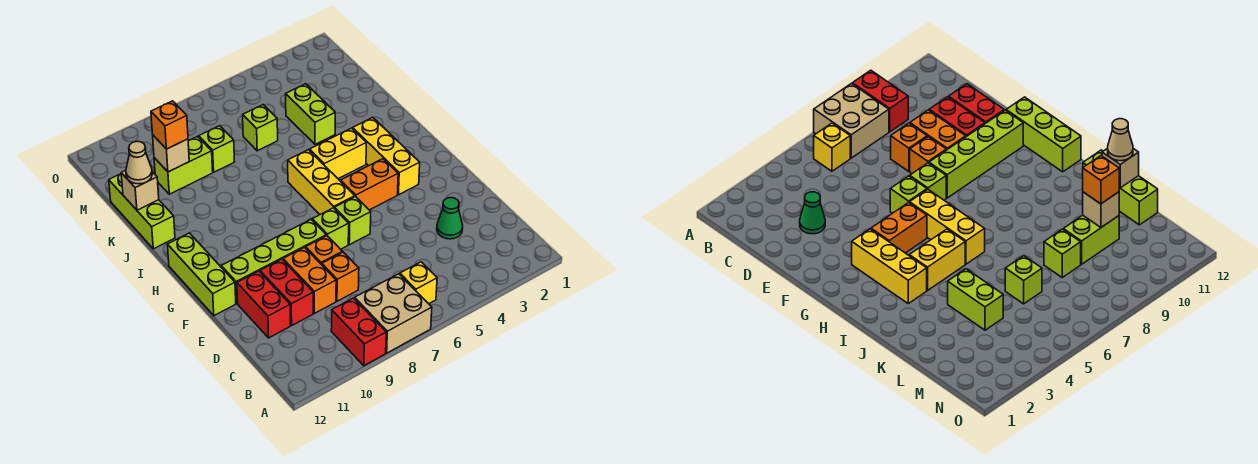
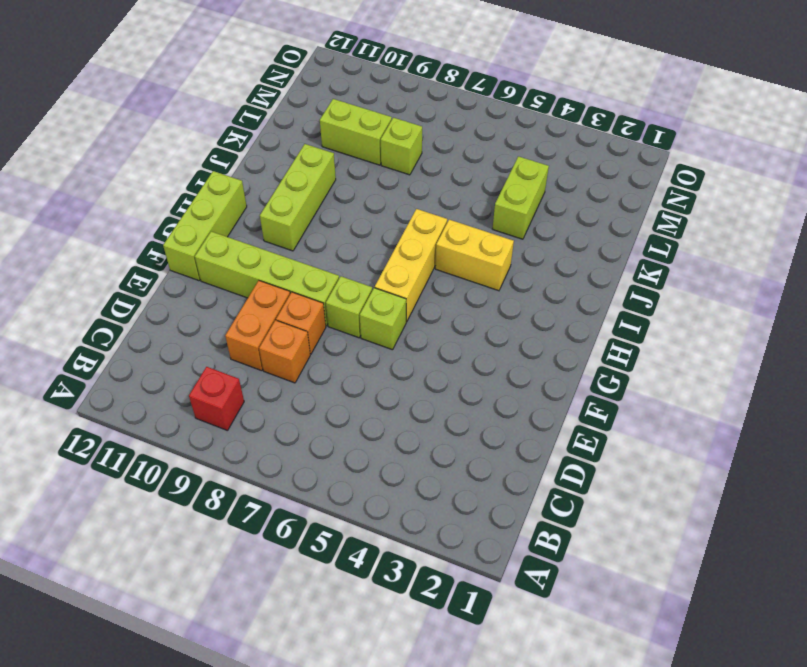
red brick B9 level 1 -> red brick A9:B9 level 1
lime brick H10:J10 level 1 -> lime brick J12:L12 level 1
none -> tan brick A7:B8 level 1
none -> yellow brick B6 level 1
none -> green cone D3 level 1

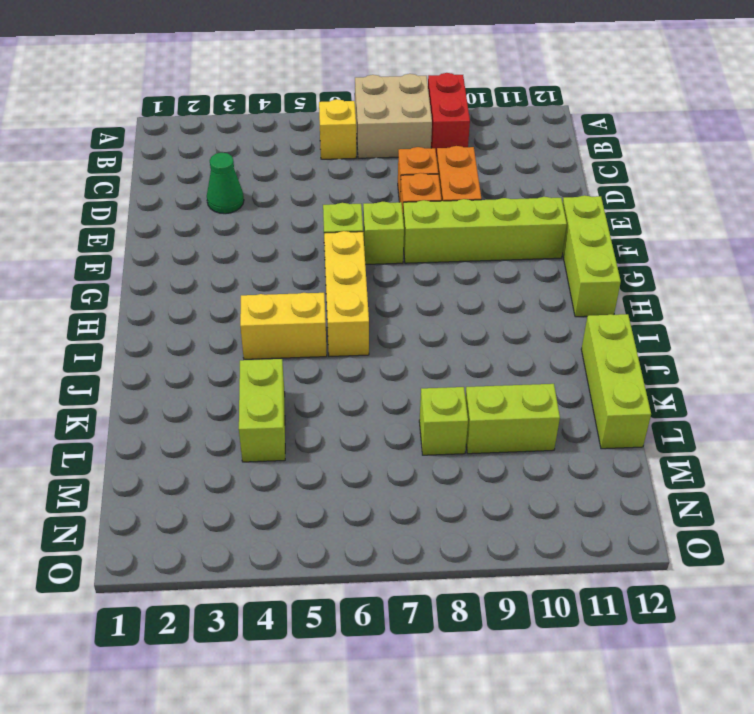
none -> red brick D10:E10 level 1
none -> red brick D11:E11 level 1
none -> yellow brick G3:I3 level 1

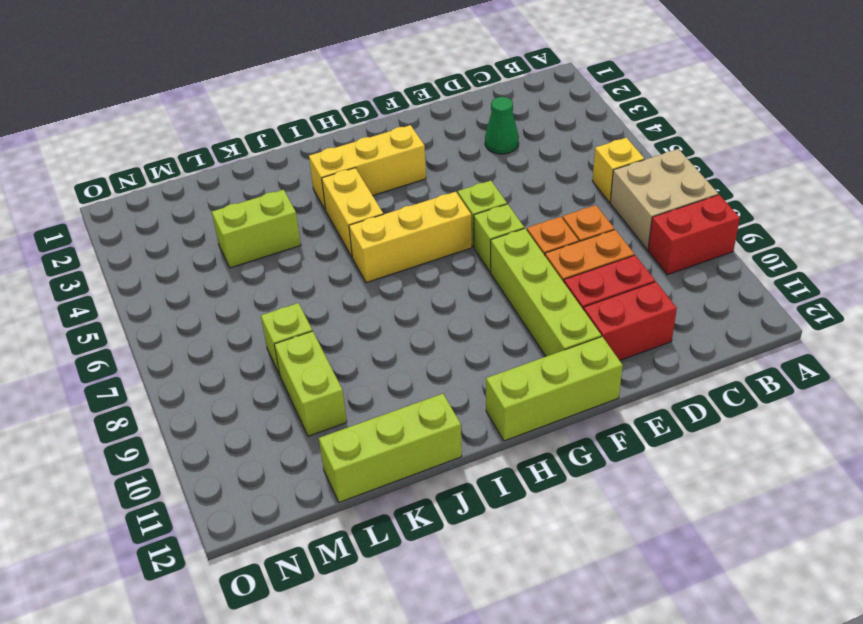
none -> orange brick G4:G5 level 1
none -> lime brick L6 level 1
none -> tan brick K12 level 2

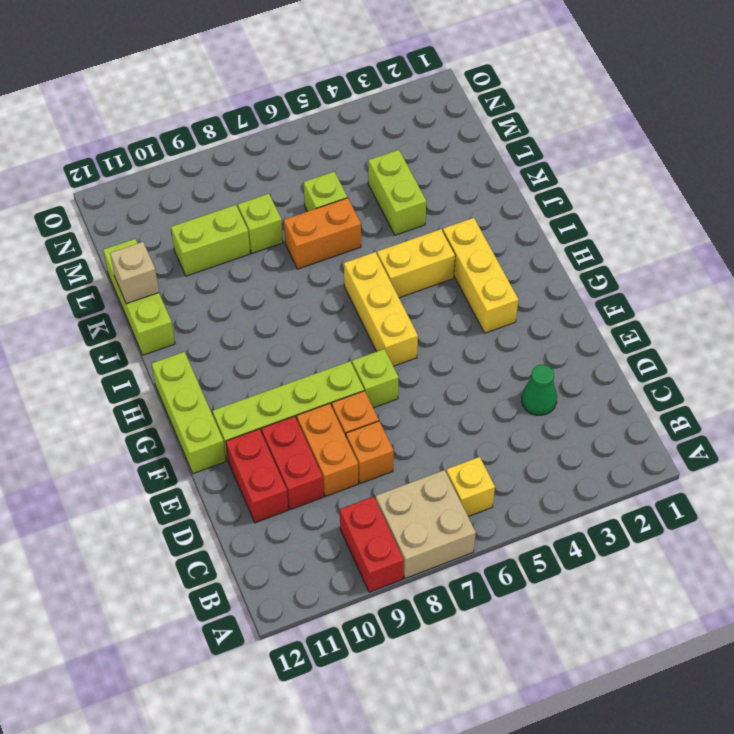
orange brick K6:K7 level 1 -> orange brick G4:G5 level 1
none -> lime brick F6 level 1
none -> tan brick L10 level 2
none -> tan cone K12 level 3

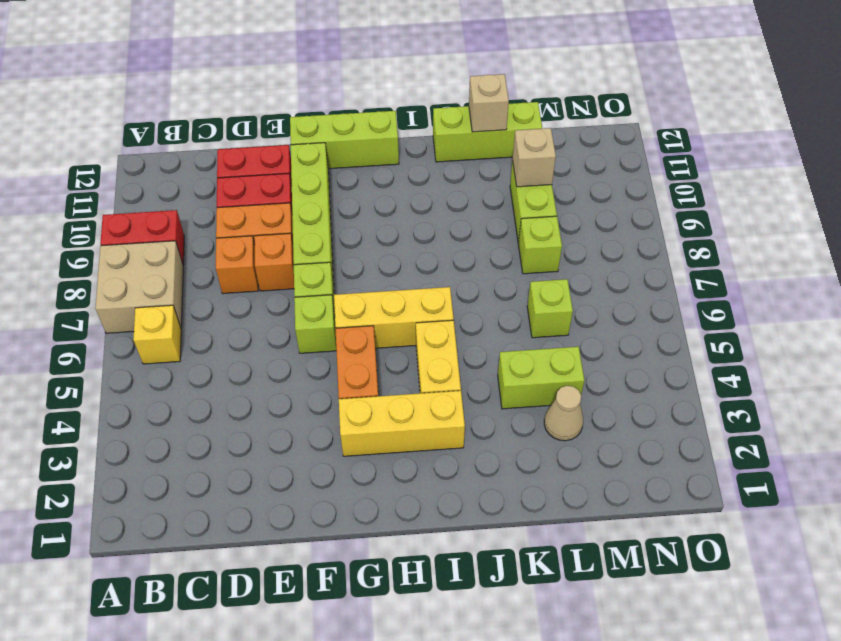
tan cone L3 level 1 -> tan cone K12 level 3
none -> green cone D3 level 1
none -> orange brick L10 level 3

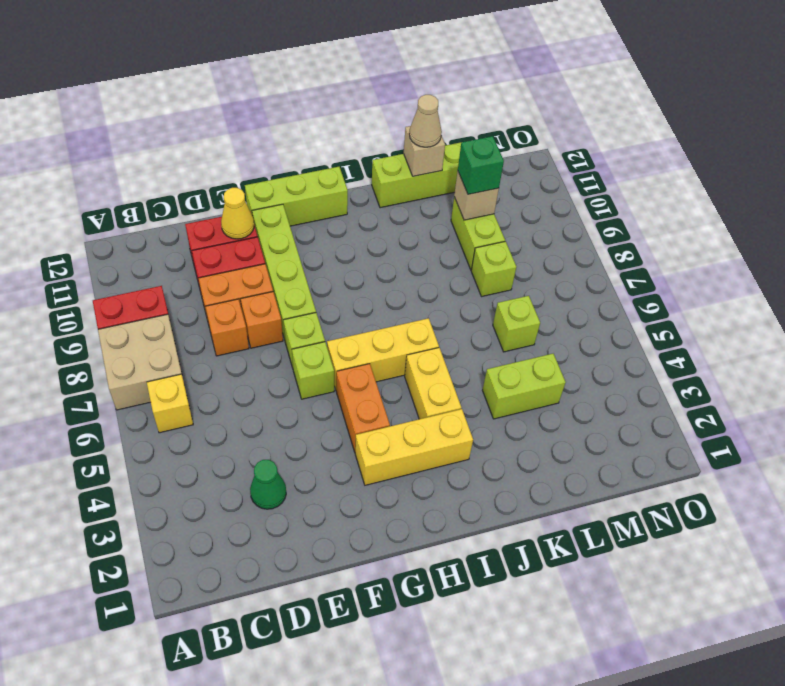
yellow cone E11 level 2 -> none
green brick L10 level 3 -> orange brick L10 level 3

